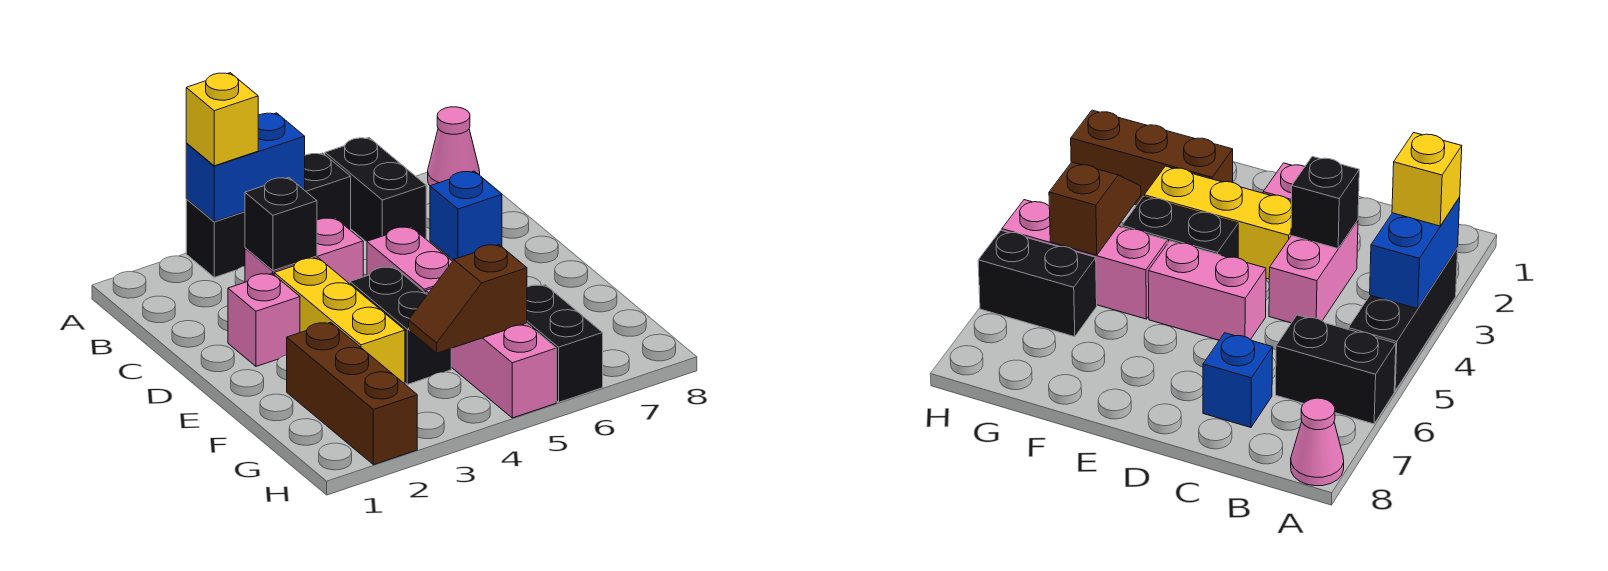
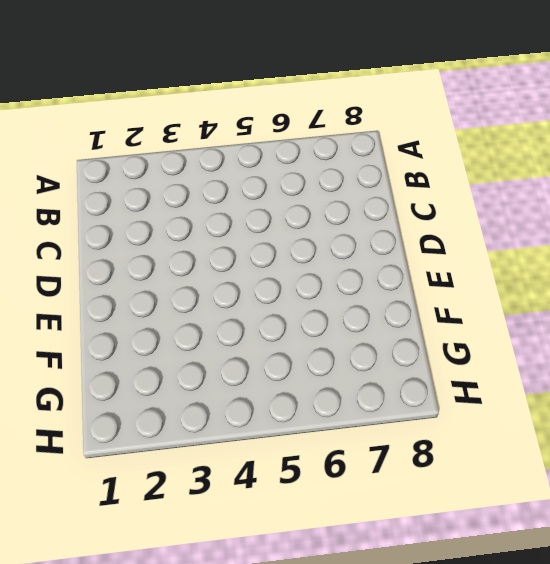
none -> black brick A3:A5 level 1
none -> black brick A6:B6 level 1
none -> pink cone A8 level 1

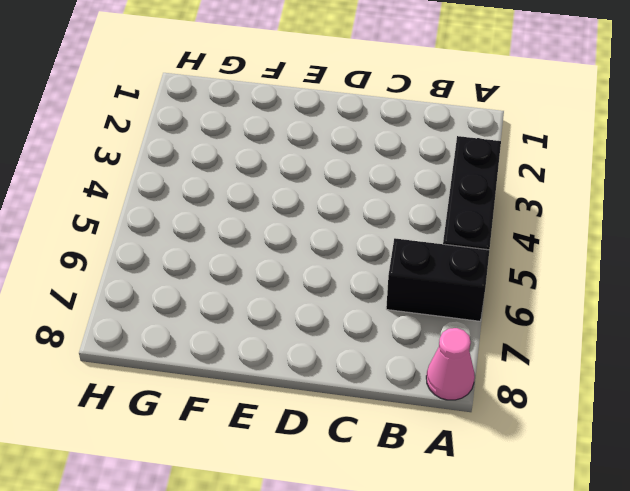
none -> pink brick C3:C4 level 1
none -> blue brick C7 level 1
none -> pink brick D2 level 1

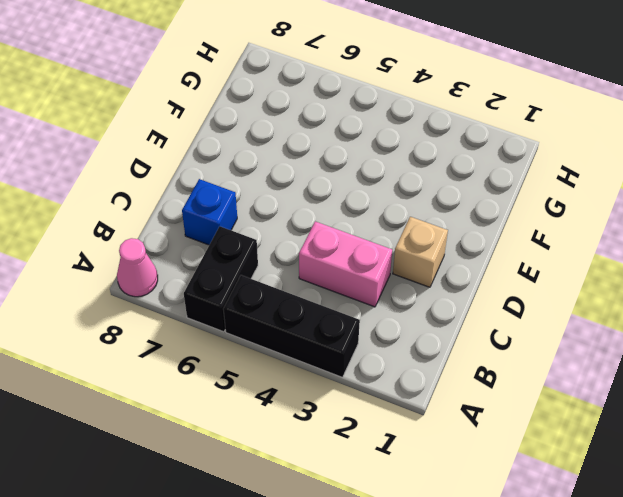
tan brick D2 level 1 -> pink brick D2 level 1
none -> yellow brick D3:F3 level 1
none -> pink brick D5:E5 level 1
none -> black brick E4:F4 level 1

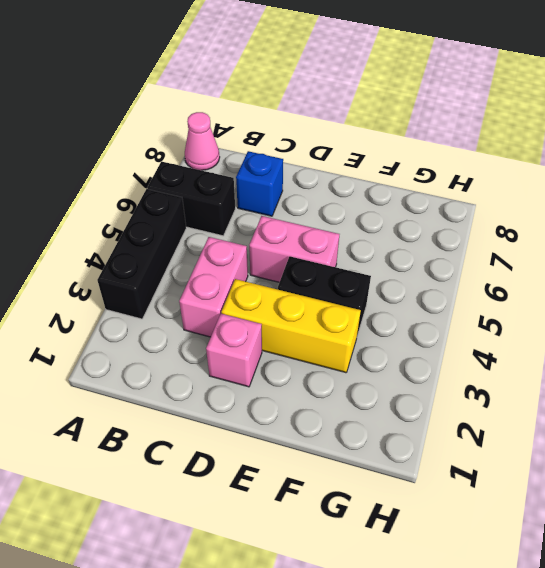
none -> brown brick F2:H2 level 1
none -> pink brick F5:H5 level 1
none -> black brick G6:H6 level 1

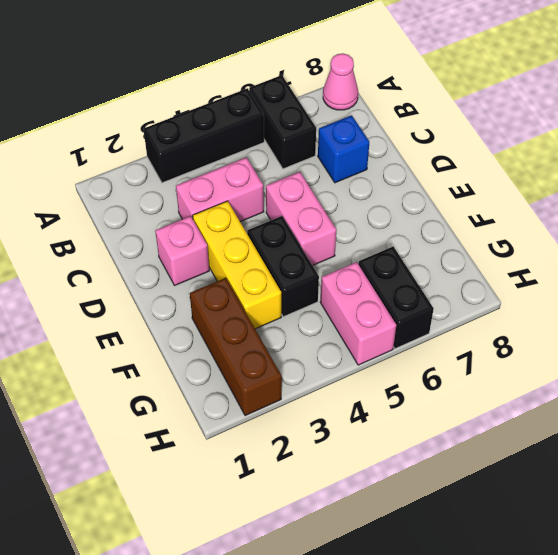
pink brick G5:H5 level 1 -> pink brick F5:H5 level 1
none -> blue brick A3:A4 level 2
none -> black brick C3 level 2
none -> brown slope G4:G5 level 2 top 5

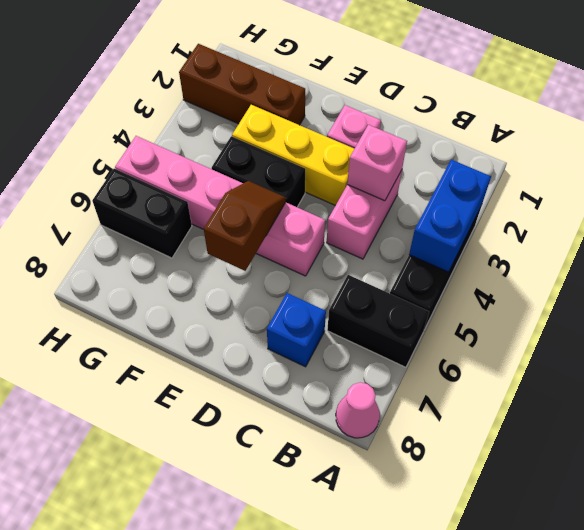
pink brick C3 level 2 -> black brick C3 level 2
brown slope E5:E6 level 2 top 6 -> brown slope G4:G5 level 2 top 5
none -> yellow brick A3 level 3

